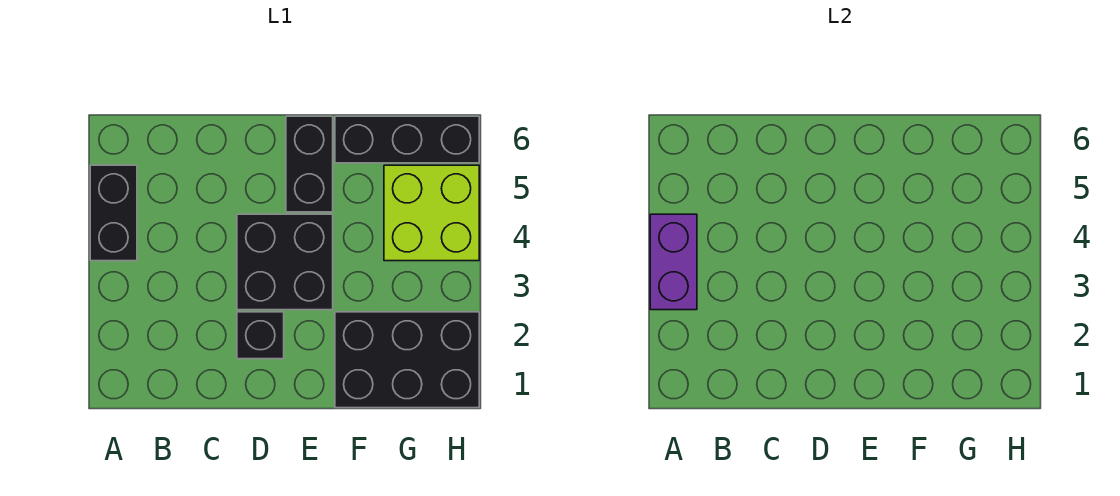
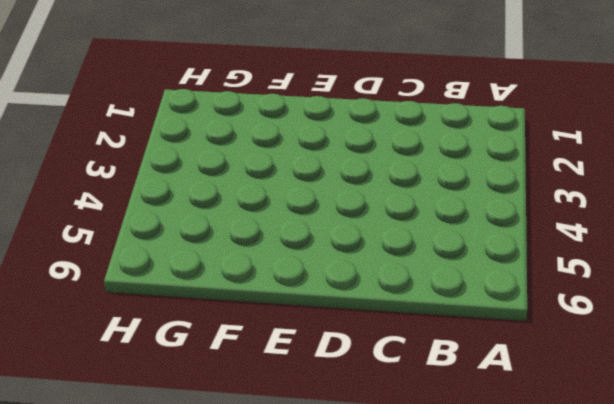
none -> black brick A4:A5 level 1
none -> black brick D2 level 1

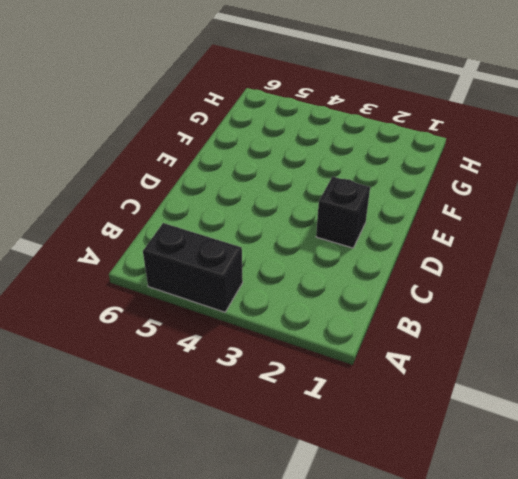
none -> black brick D3:E4 level 1
none -> black brick E5:E6 level 1

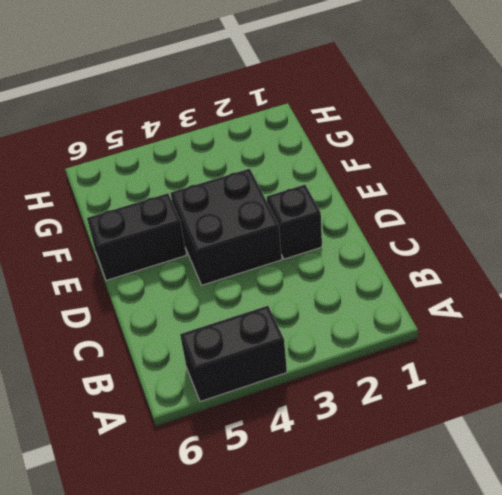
none -> black brick F1:H2 level 1
none -> black brick F6:H6 level 1

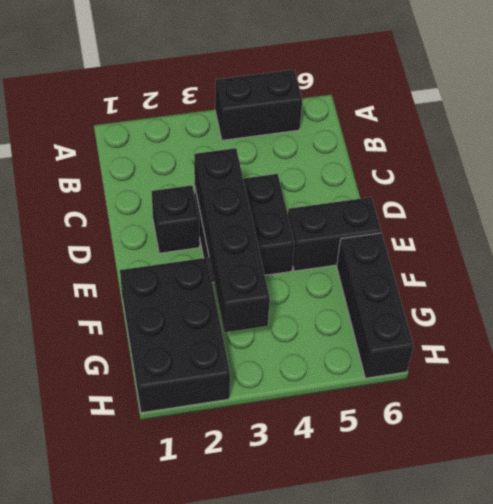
black brick D3:G3 level 2 -> none
none -> lime brick G4:H5 level 1
none -> purple brick A3:A4 level 2

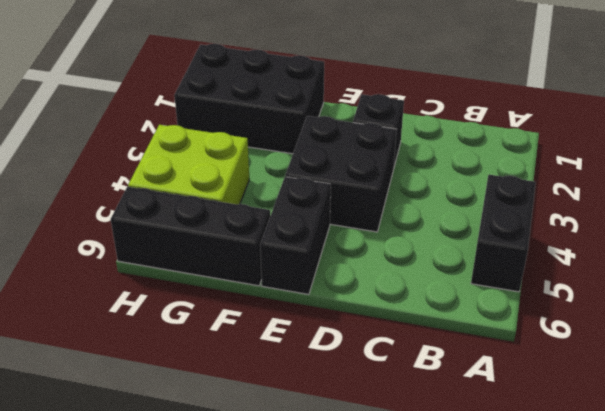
none -> purple brick A3:A4 level 2

